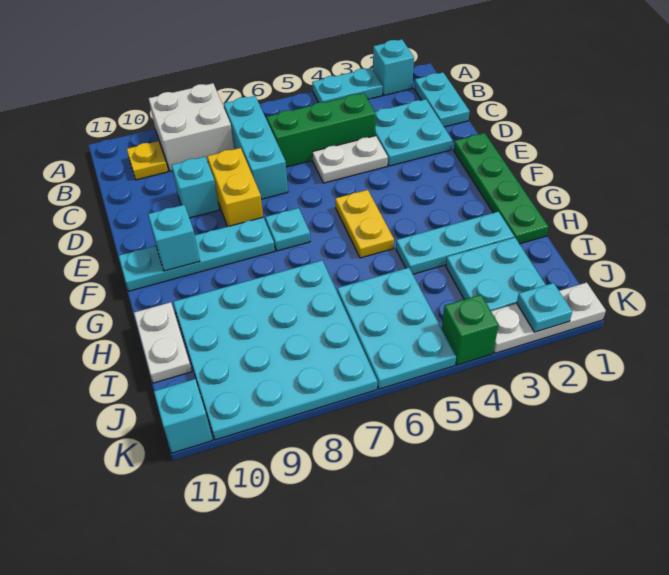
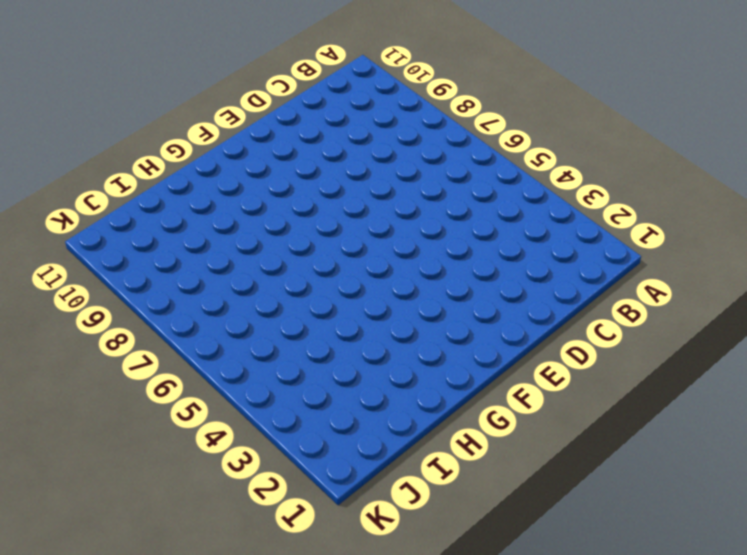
none -> cyan brick A2 level 1
none -> cyan plate A3:A4 level 1
none -> white brick A8:B9 level 1

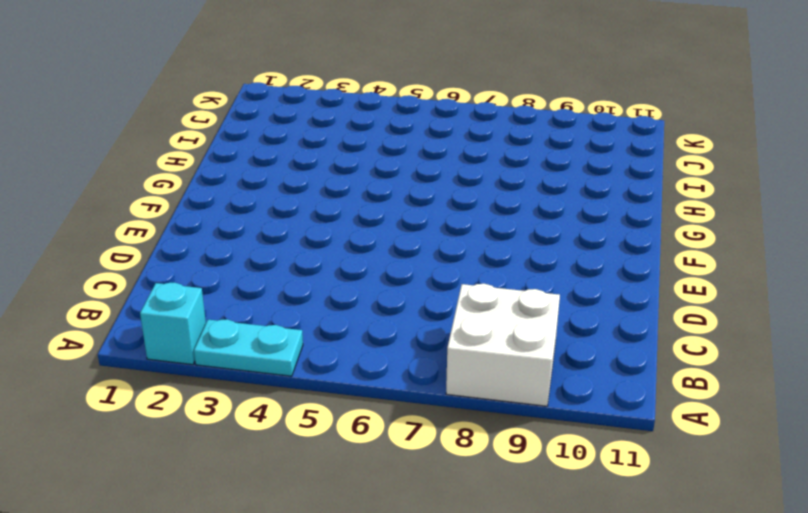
none -> cyan plate B1:C1 level 1
none -> cyan brick B7:D7 level 1
none -> yellow plate B10 level 1

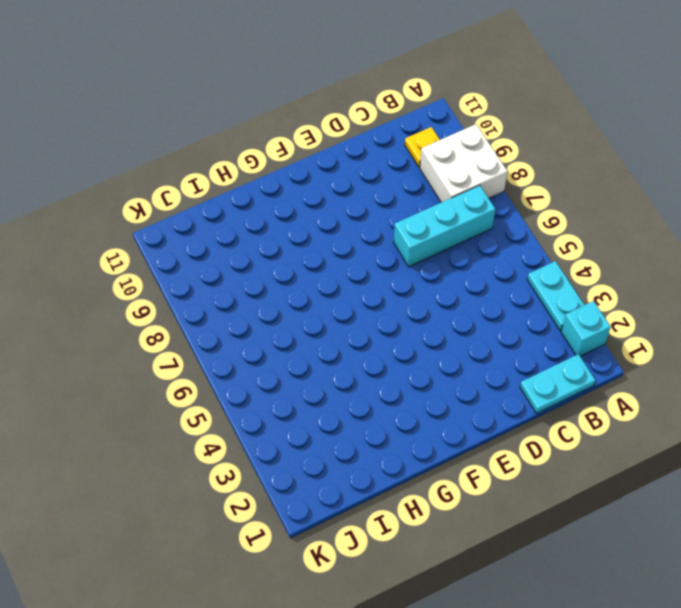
none -> cyan plate C2:D3 level 1
none -> green brick C4:C6 level 1
none -> white plate D4:D5 level 1

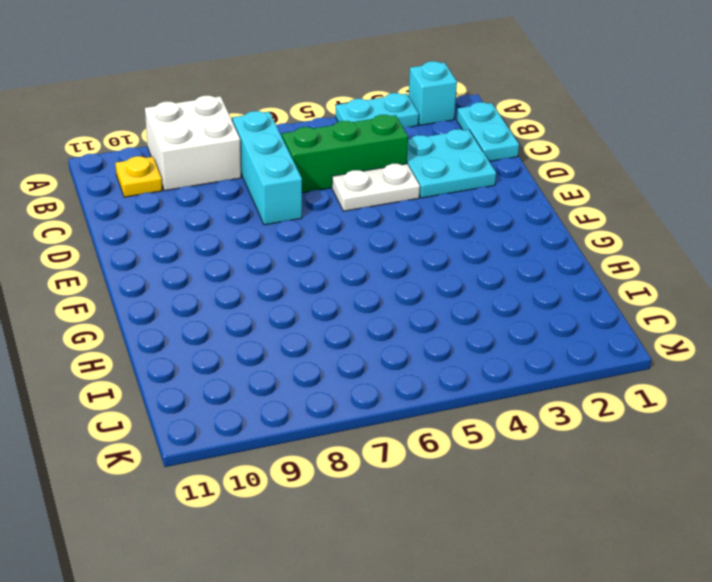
none -> yellow brick D8:E8 level 1
none -> cyan brick D9 level 1
none -> green plate E1:H1 level 1

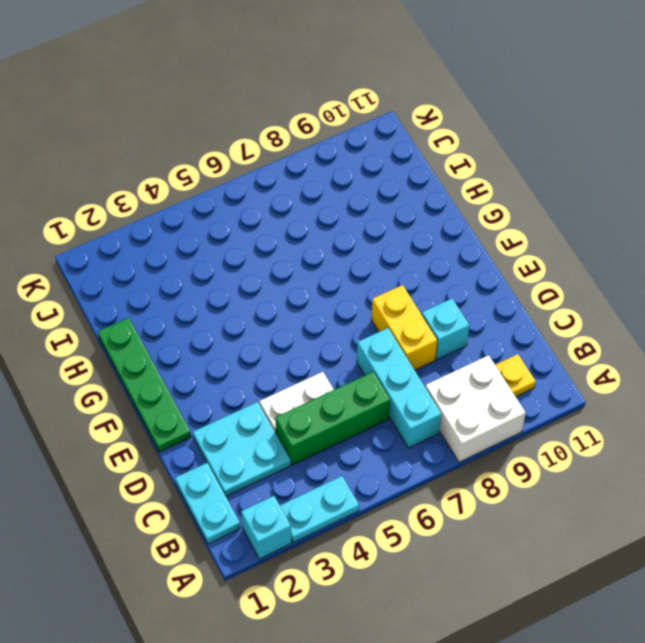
none -> yellow plate F5:G5 level 1
none -> cyan plate F7 level 1
none -> cyan plate F8:F11 level 1

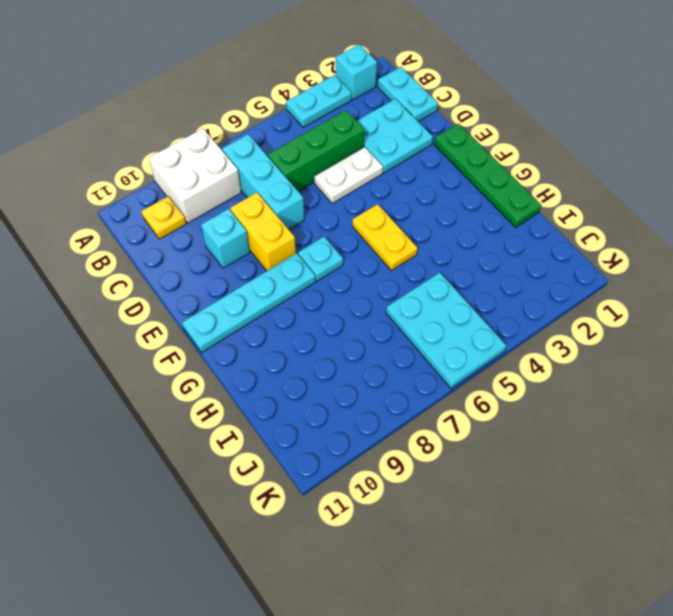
none -> cyan plate H2:H4 level 1
none -> cyan plate H7:K10 level 1
none -> white plate H11:I11 level 1

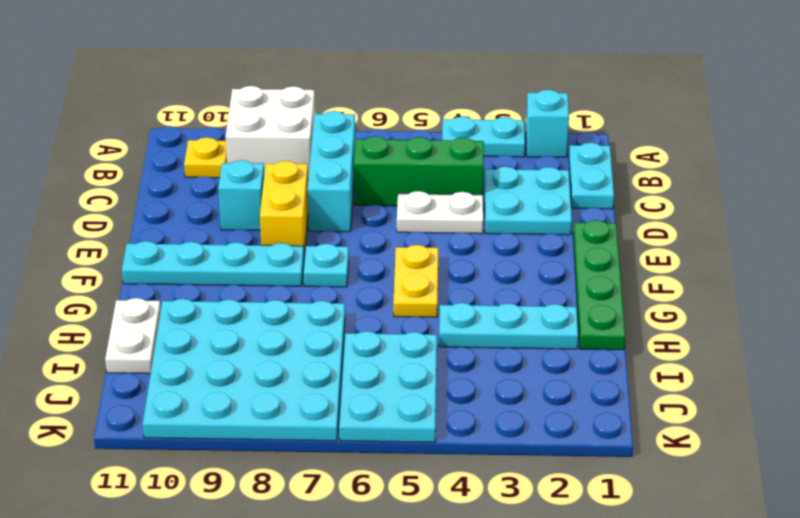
none -> cyan plate I2:J3 level 1
none -> white plate K1:K3 level 1
none -> green brick K4 level 1

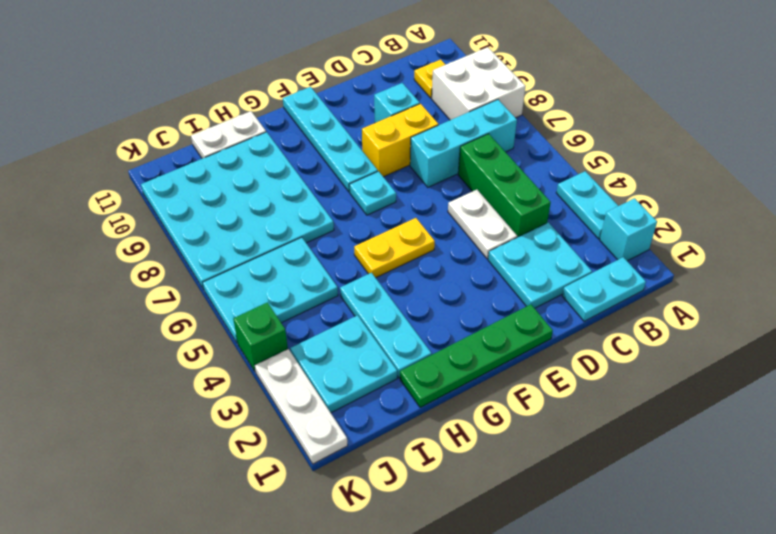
none -> cyan brick K11 level 1
none -> cyan brick F10 level 2
none -> cyan plate K2 level 2

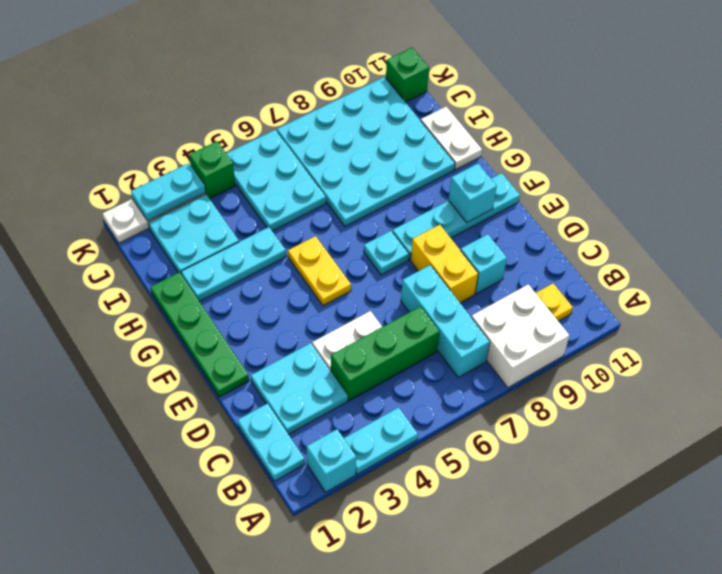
cyan plate K2:K3 level 2 -> cyan plate K2 level 2
green brick K11 level 1 -> cyan brick K11 level 1

